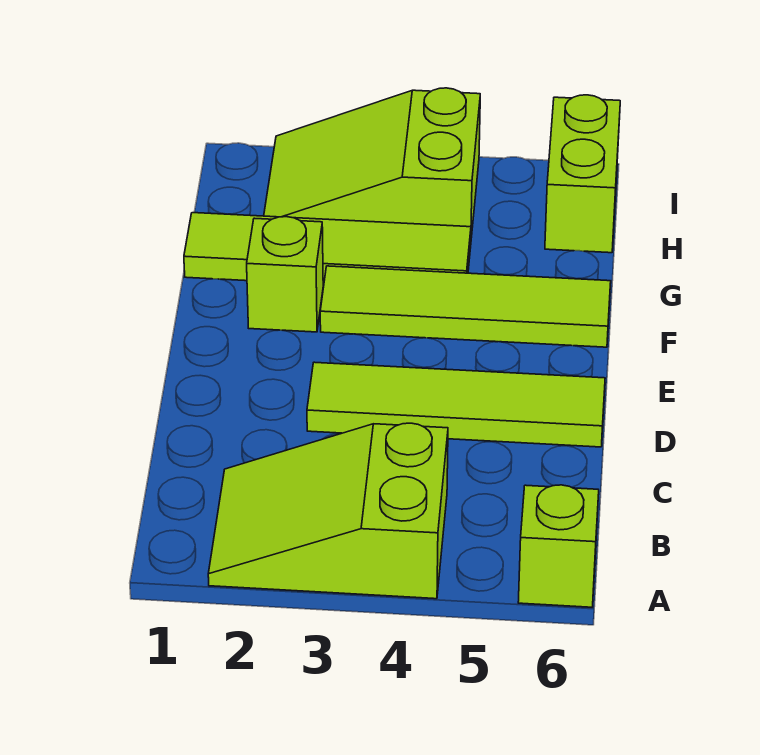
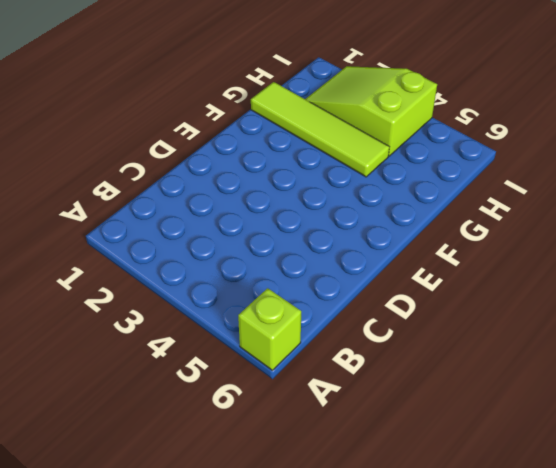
none -> lime slope A2:B4 level 1 top 4
none -> lime tile D3:D6 level 1

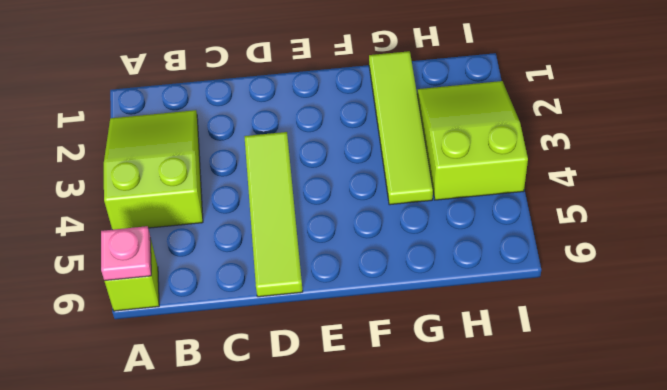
pink plate A6 level 2 -> none
none -> lime brick F2 level 1
none -> lime tile F3:F6 level 1

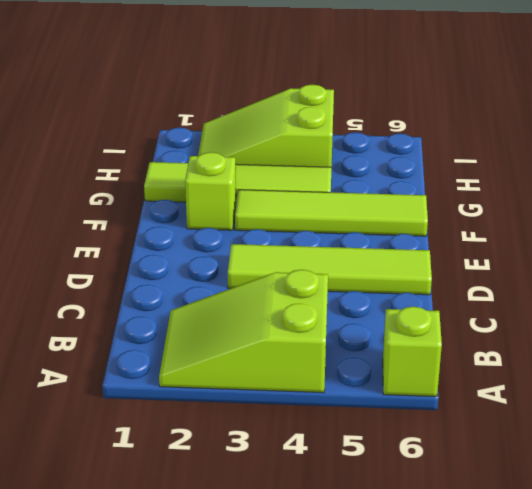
none -> lime brick H6:I6 level 1

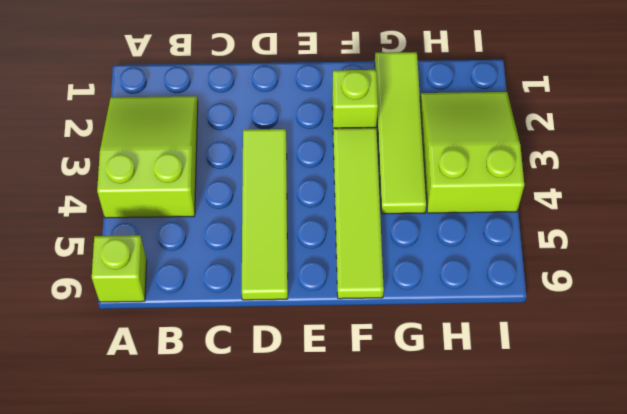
none -> lime brick H6:I6 level 1

